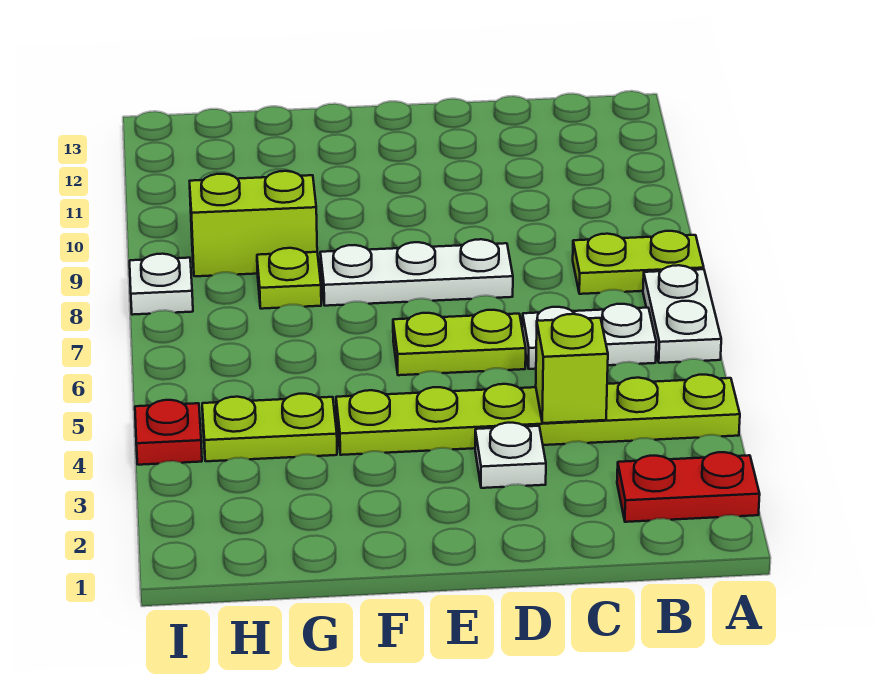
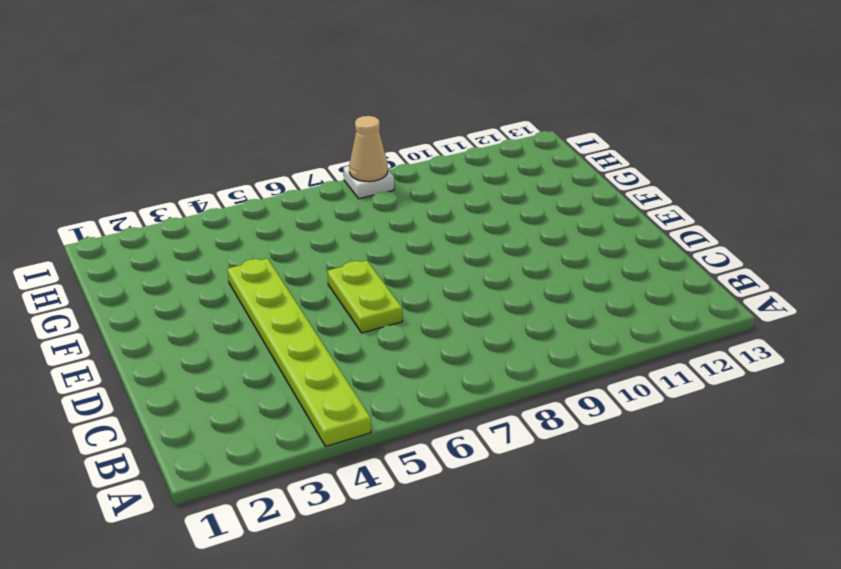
tan cone I8 level 2 -> none
none -> red plate A2:B2 level 1
none -> white plate A6:A7 level 1
none -> lime plate A8:B8 level 1

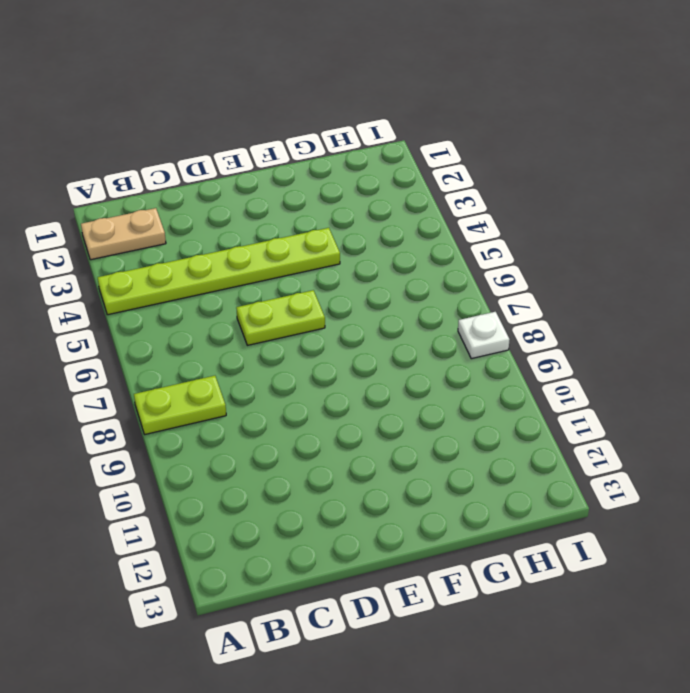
tan plate A2:B2 level 1 -> red plate A2:B2 level 1
none -> white plate A6:A7 level 1
none -> white plate B6:C6 level 1
none -> white plate D3 level 1

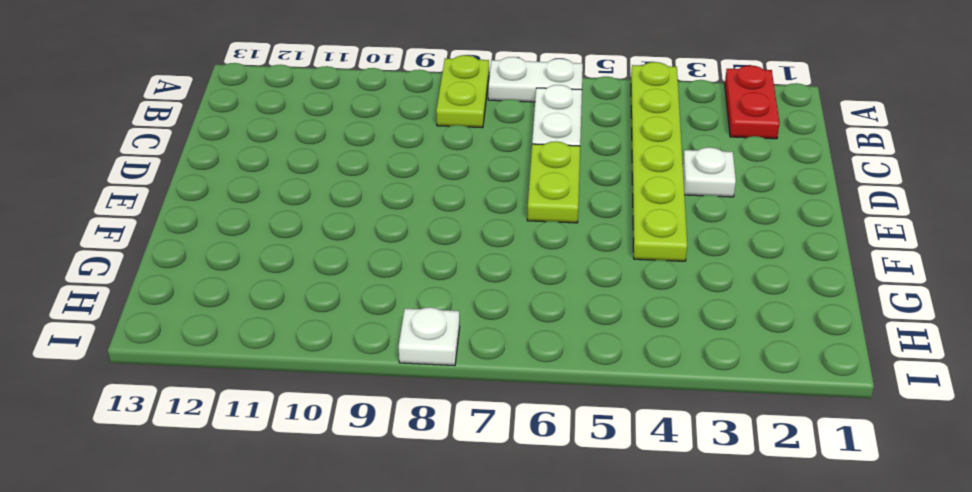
none -> white plate D8:F8 level 1
none -> lime plate G4:H4 level 1
none -> lime plate G8 level 1

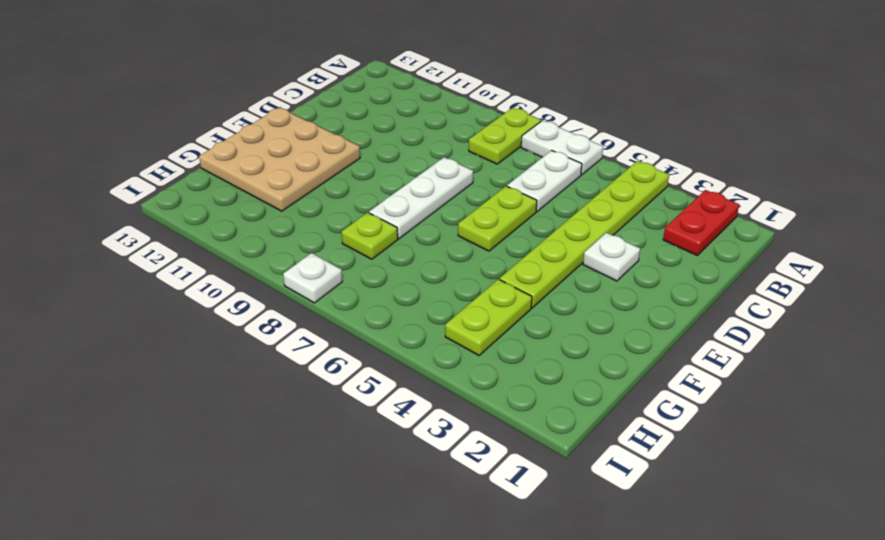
tan plate E11:G13 level 1 -> none
none -> lime brick G9:H9 level 1
none -> red plate I4 level 1
none -> lime brick C4 level 2

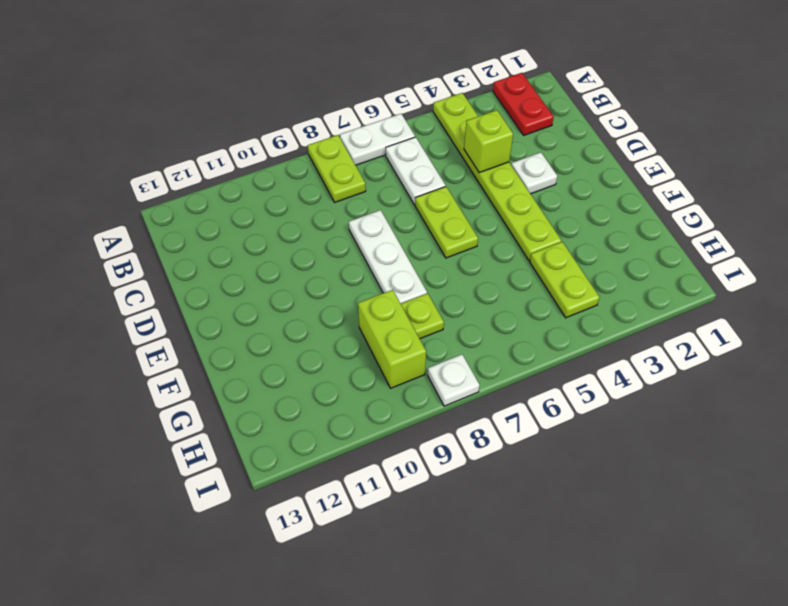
none -> red plate I4 level 1

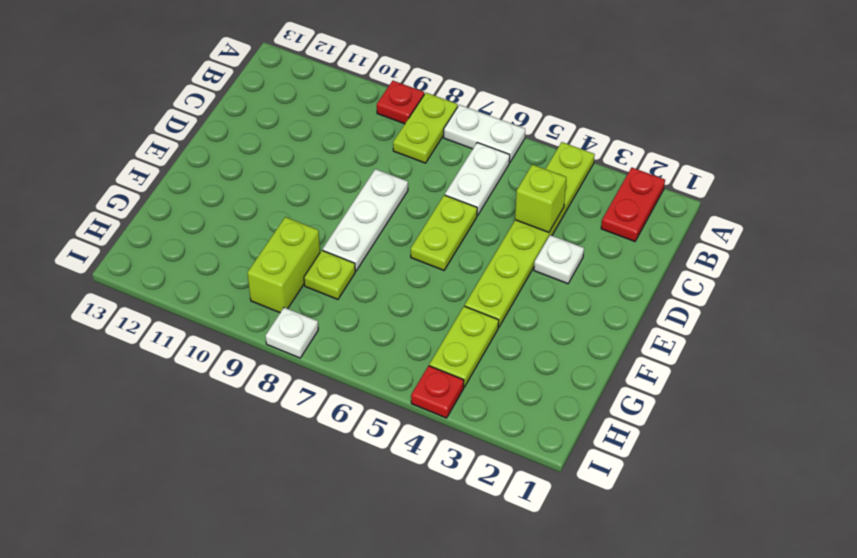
red plate A9 level 1 -> none

